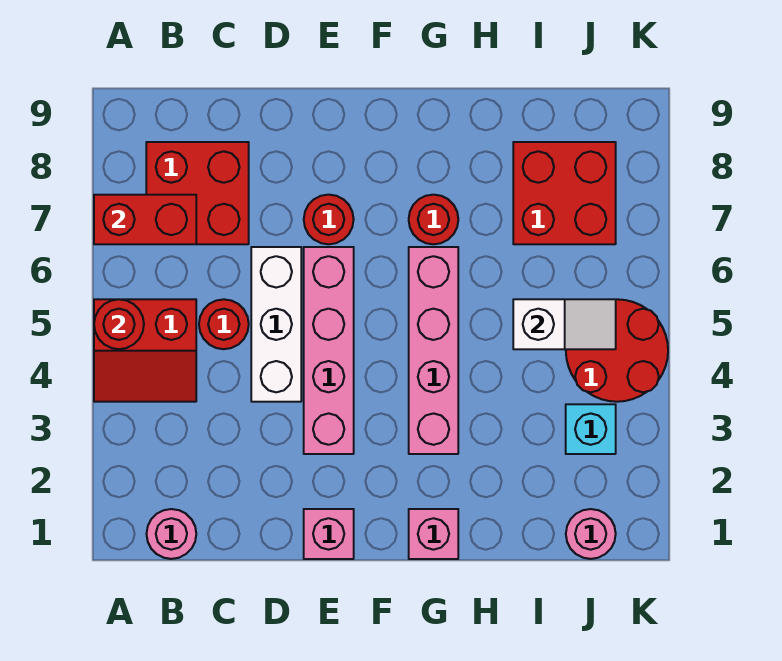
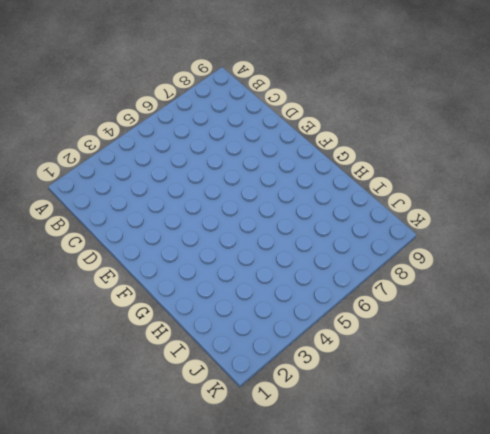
none -> red slope A4:B5 level 1 top 5
none -> pink round brick B1 level 1
none -> red brick B7:C8 level 1

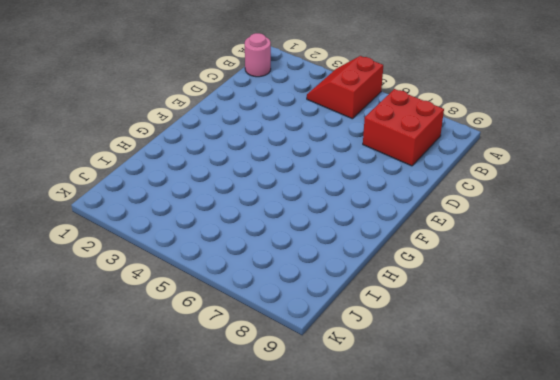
none -> red round brick C5 level 1
none -> white brick D4:D6 level 1
none -> pink brick E1 level 1

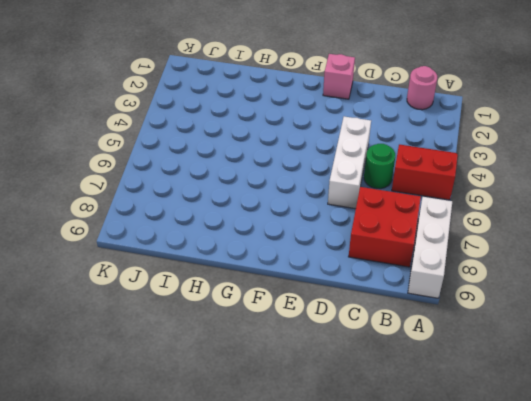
white brick A7:A9 level 1 -> none
green round brick C5 level 1 -> red round brick C5 level 1
none -> pink brick E3:E6 level 1
none -> red round brick E7 level 1
none -> pink brick G1 level 1

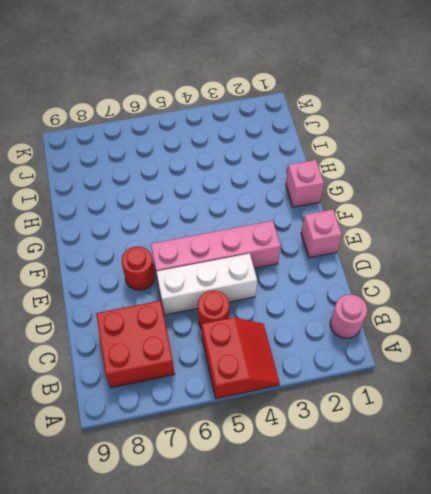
none -> pink brick G3:G6 level 1
none -> red round brick G7 level 1
none -> red brick I7:J8 level 1

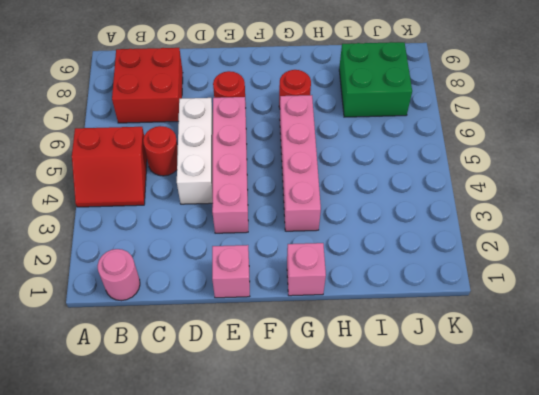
green brick I7:J8 level 1 -> red brick I7:J8 level 1
none -> pink round brick J1 level 1
none -> cyan brick J3 level 1
none -> red round brick J4:K5 level 1

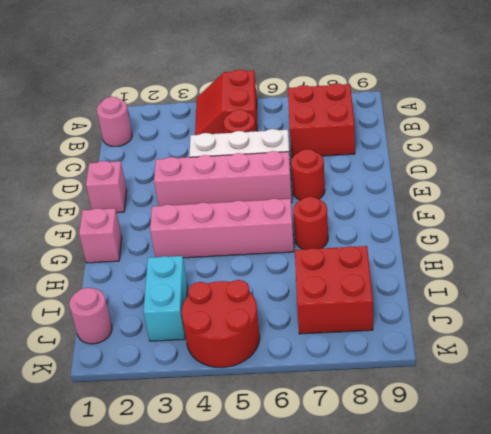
cyan brick I3:J3 level 1 -> cyan brick J3 level 1
none -> red round brick A5 level 2
none -> red brick A7:B7 level 2
none -> white slope I5:J5 level 2 top I

